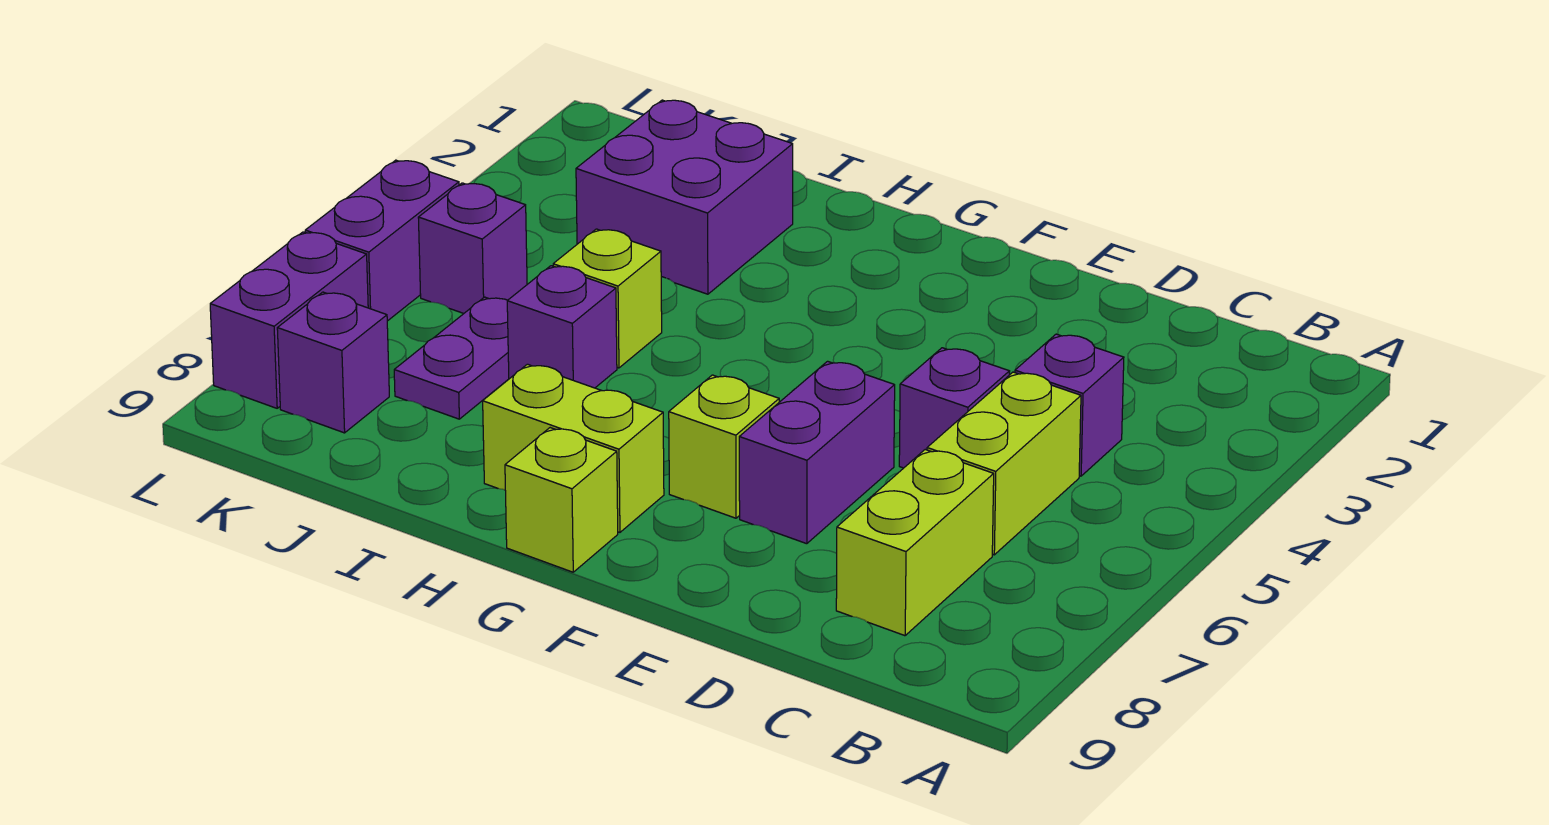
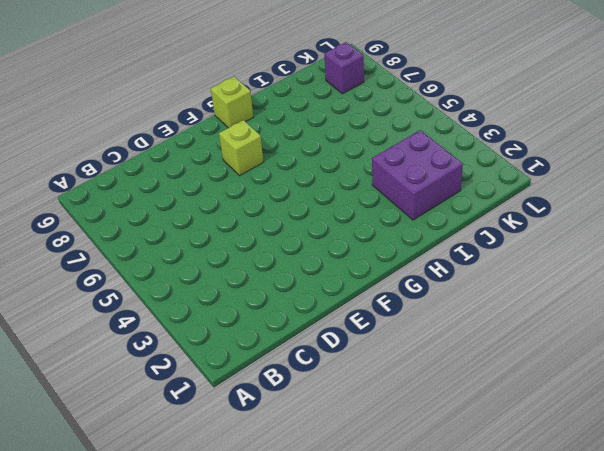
none -> purple brick C4 level 1
none -> lime brick C5:C6 level 1
none -> lime brick C7:C8 level 1

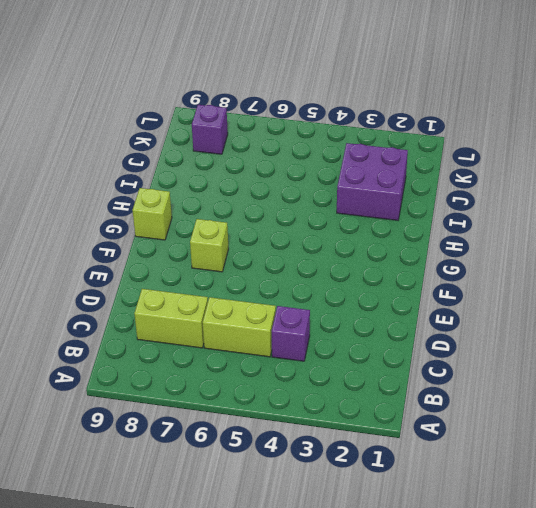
none -> purple brick D5 level 1
none -> purple brick E6:E7 level 1
none -> lime brick G8:H8 level 1

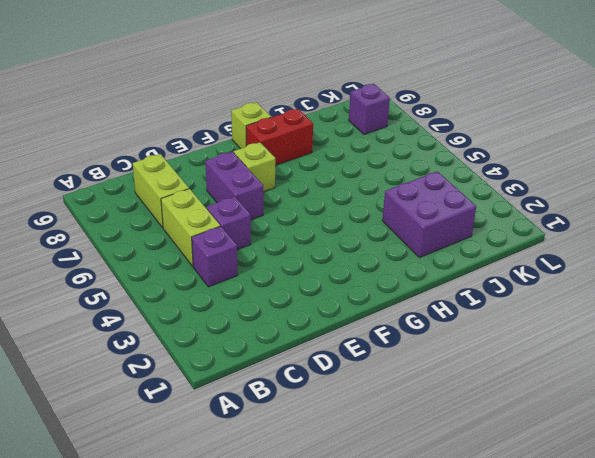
red brick G8:H8 level 1 -> lime brick G8:H8 level 1
none -> lime brick I5 level 1
none -> purple brick I6 level 1
none -> purple plate J6:J7 level 1

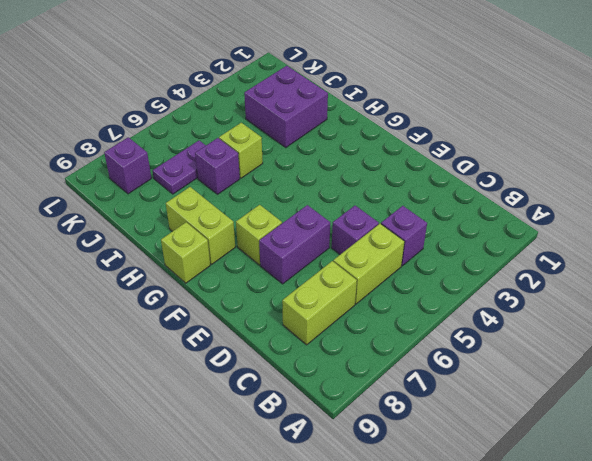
none -> purple brick K5 level 1
none -> purple brick L5:L6 level 1
none -> purple brick L7:L8 level 1

